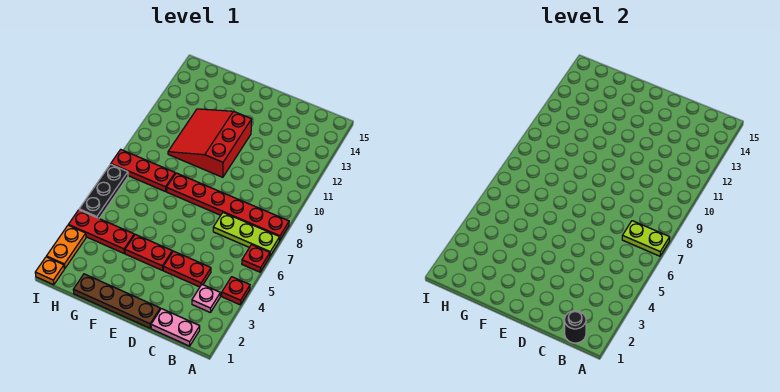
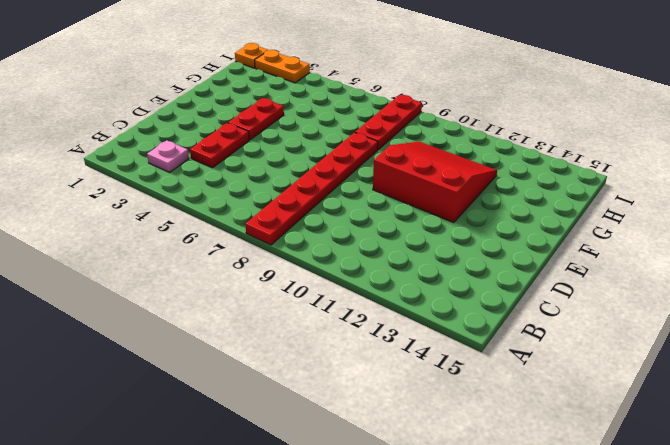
none -> red plate A4 level 1
none -> red plate A6 level 1
none -> lime plate A7:C7 level 1

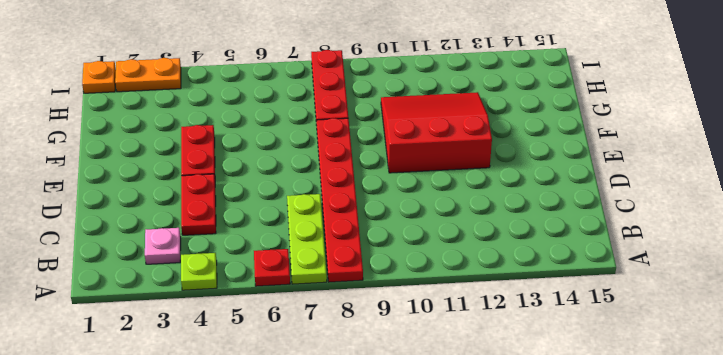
lime plate A4 level 1 -> red plate A4 level 1
none -> pink plate B1:C1 level 1
none -> brown plate D1:G1 level 1
none -> red plate G4:I4 level 1

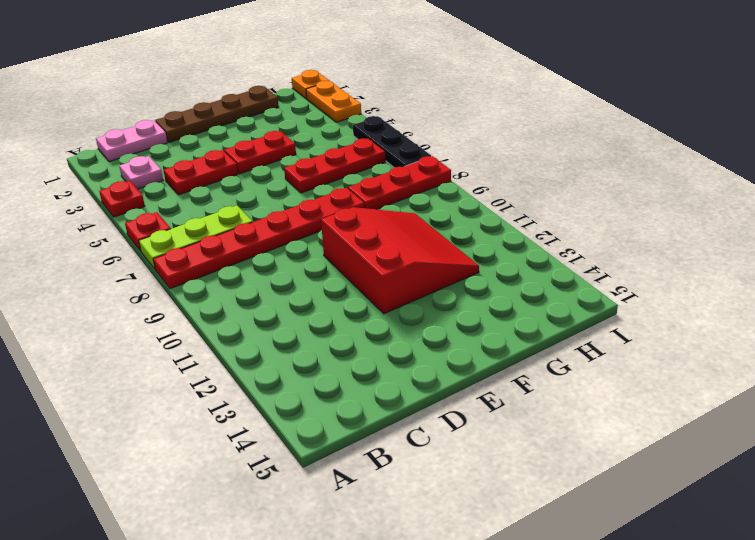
red plate F6:H6 level 1 -> red plate G4:I4 level 1
none -> lime plate A7:B7 level 2
none -> black round brick B1 level 2

